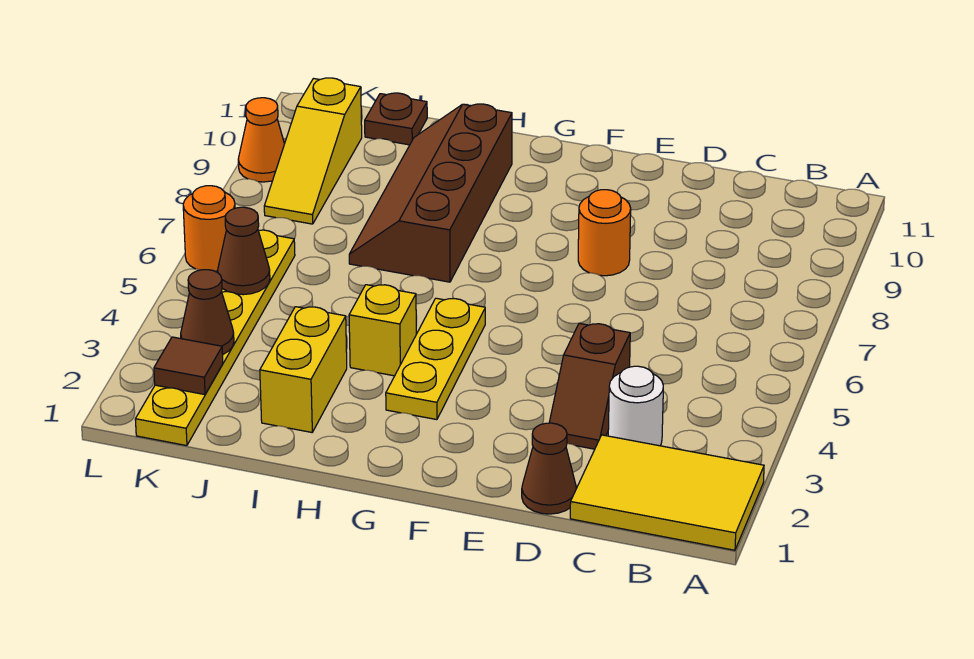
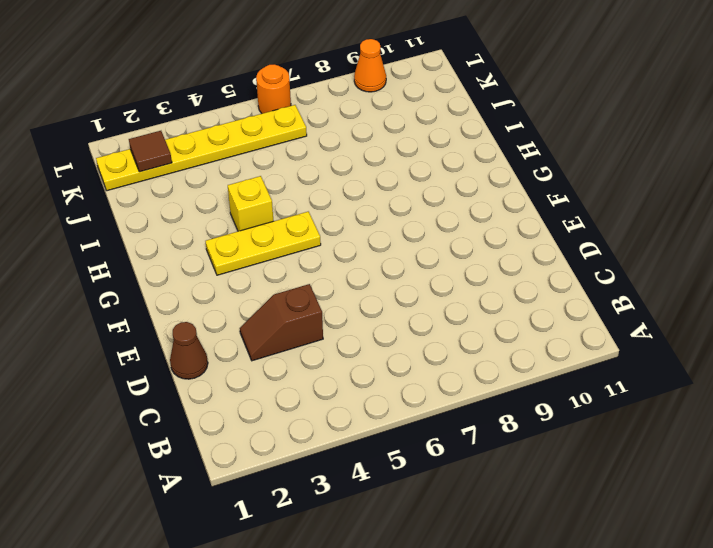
none -> yellow tile A1:C2 level 1
none -> white round brick C3 level 1
none -> orange round brick E8 level 1

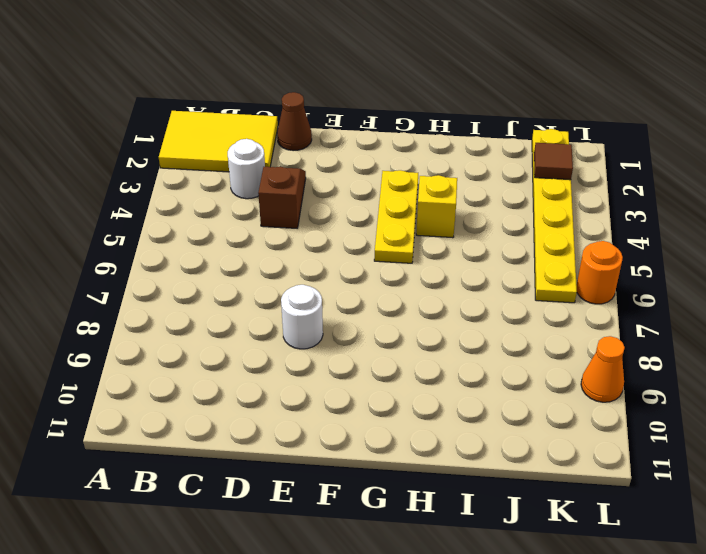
white round brick E8 level 1 -> orange round brick E8 level 1
none -> brown slope H7:I10 level 1 top H
none -> yellow brick I2:I3 level 1
none -> brown plate J11 level 1

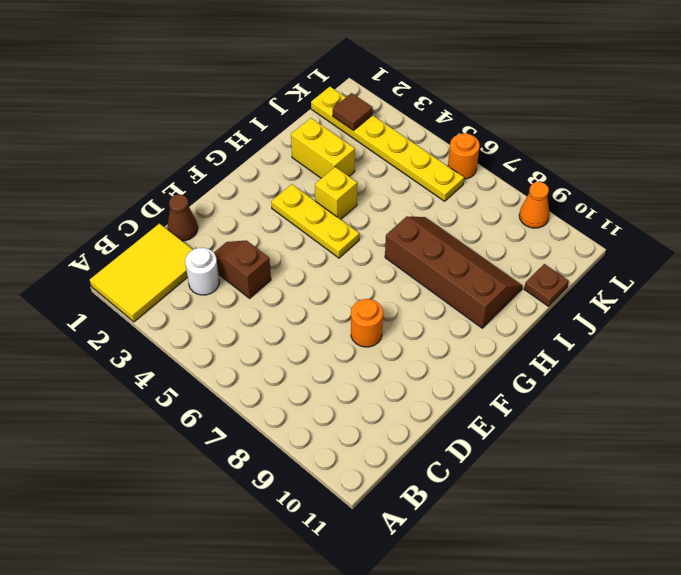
none -> yellow slope K8:K10 level 1 top 10
none -> brown cone K3 level 2
none -> brown cone K5 level 2

